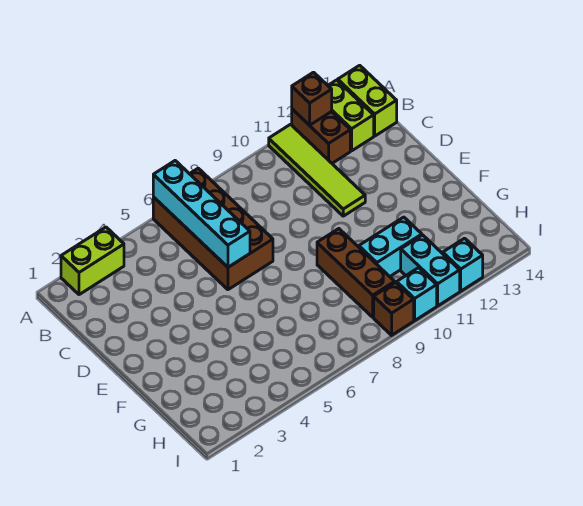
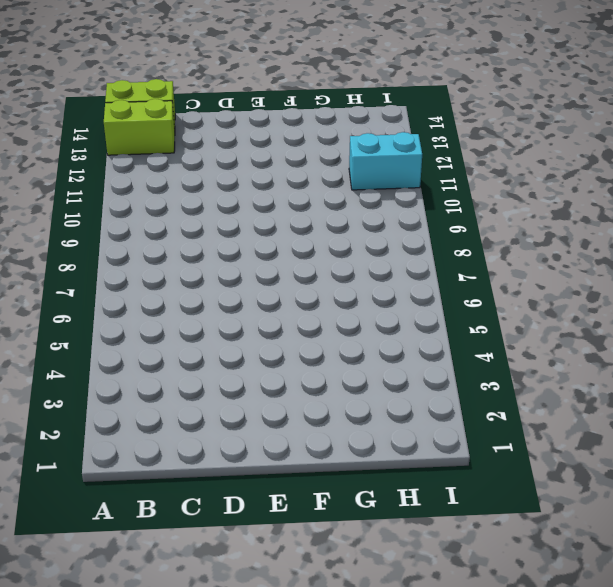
none -> lime brick A2:A3 level 1
none -> brown brick A6:D7 level 1
none -> lime tile A11:D11 level 1

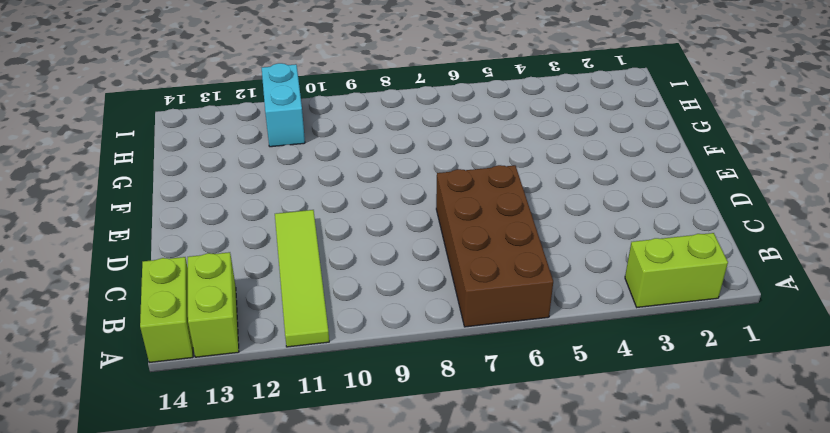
none -> brown brick A12:B12 level 1
none -> brown brick F9:H9 level 1
none -> cyan brick G10:G11 level 1

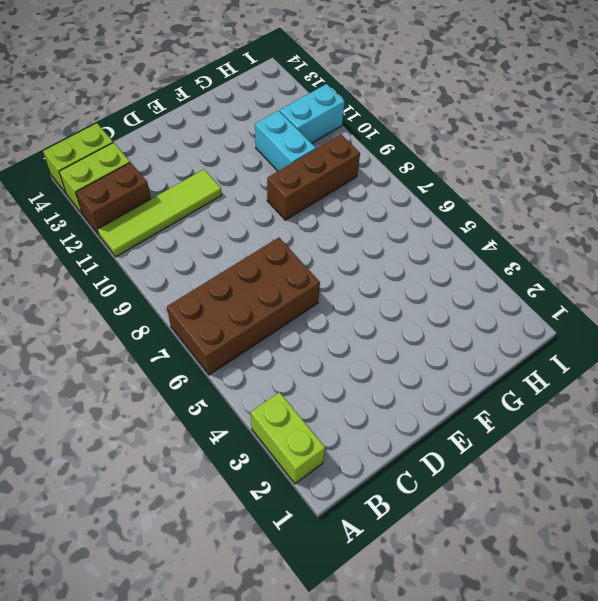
none -> brown brick I9 level 1
none -> cyan brick I10 level 1
none -> cyan brick I12 level 1

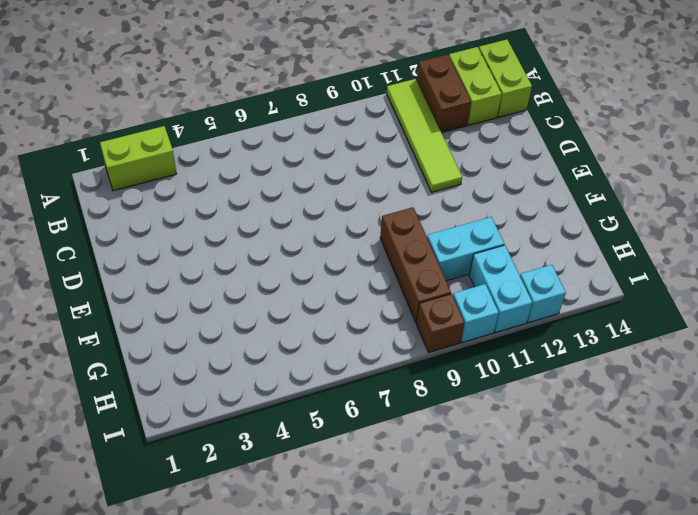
none -> brown brick A6:D7 level 1
none -> cyan brick A6:D6 level 2
none -> brown brick A12 level 2

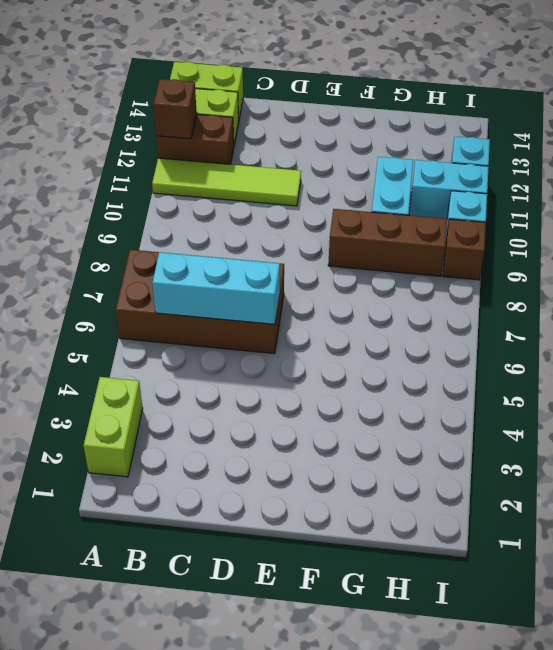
cyan brick B6:D6 level 2 -> cyan brick A6:D6 level 2

